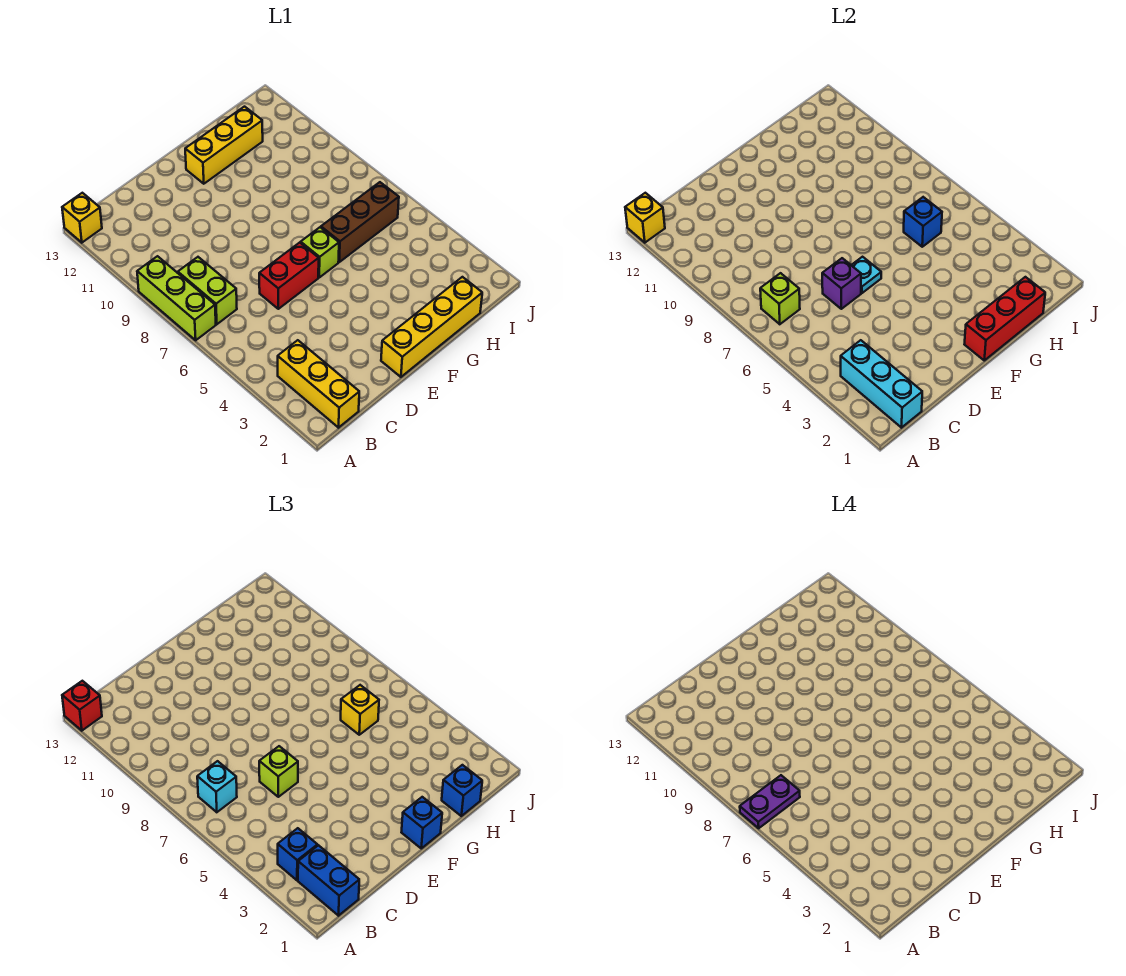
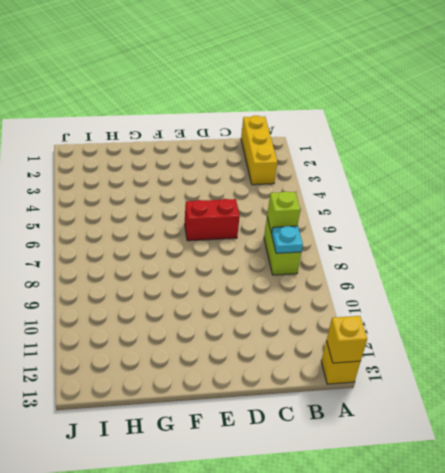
cyan plate B8 level 2 -> cyan plate E6 level 2
none -> lime brick A7:A9 level 1
none -> yellow brick E1:H1 level 1
none -> lime brick F6 level 1

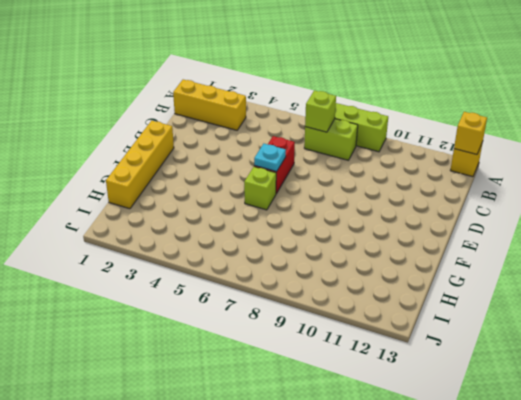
none -> yellow brick F12:H12 level 1
none -> brown brick G6:I6 level 1
none -> cyan brick B1:B3 level 2

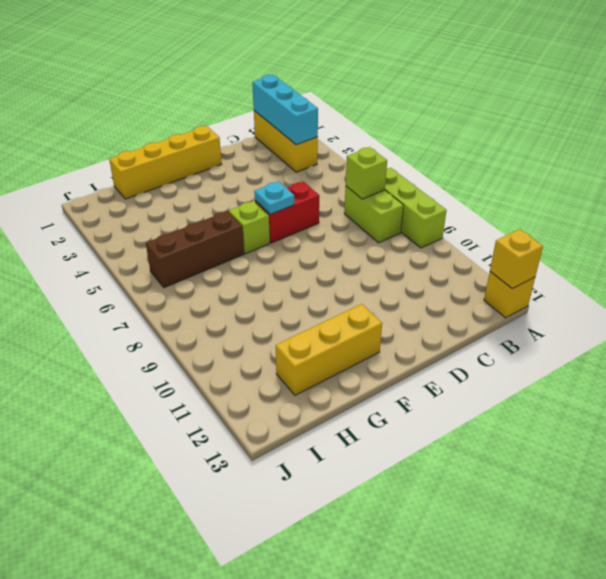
none -> purple brick D6 level 2
none -> red brick F1:H1 level 2
none -> blue brick H6 level 2

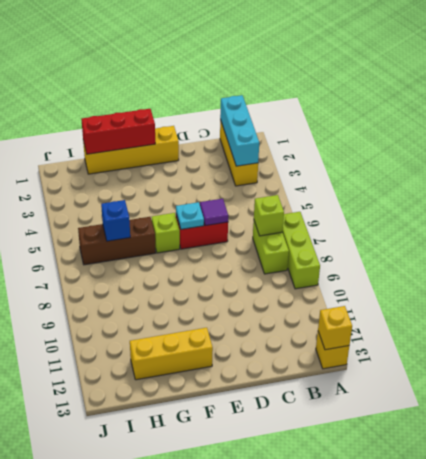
purple tile D6 level 2 -> purple brick D6 level 2
none -> red brick A13 level 3
none -> blue brick B1:B2 level 3
none -> blue brick B3 level 3

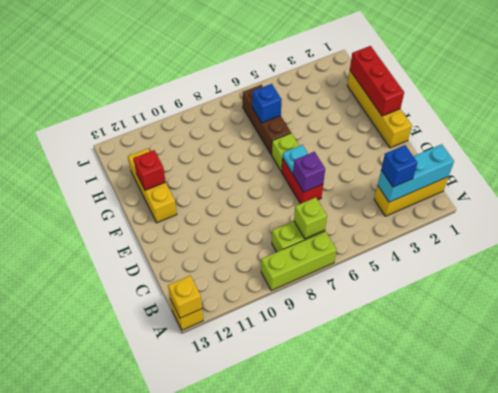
red brick G12 level 2 -> red brick A13 level 3
none -> blue brick B1:B2 level 3
none -> cyan brick B7 level 3
none -> lime brick D6 level 3

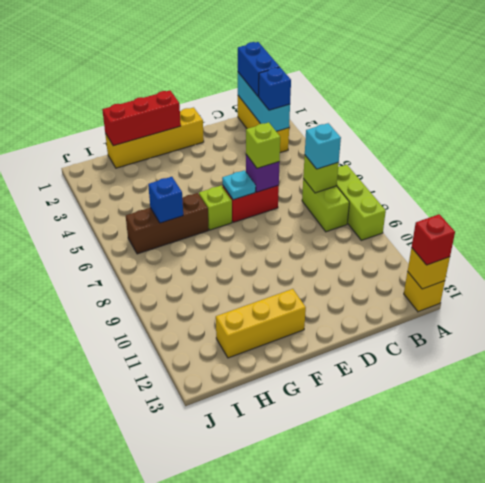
none -> blue brick F1 level 3
none -> blue brick H1 level 3
none -> yellow brick H6 level 3

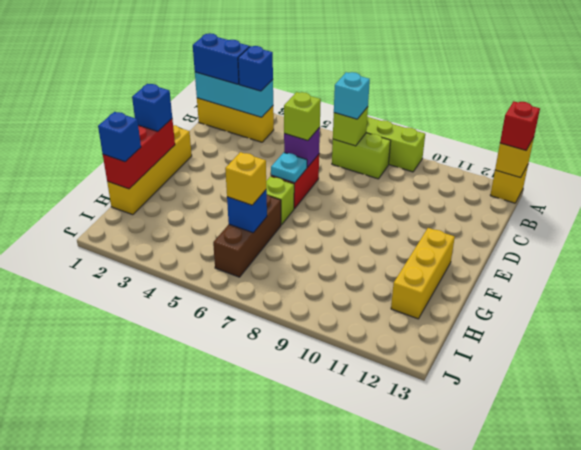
none -> purple plate A7:B7 level 4

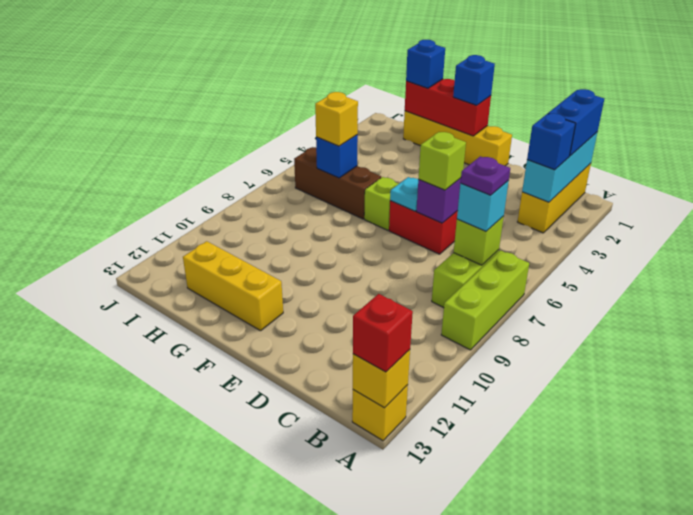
purple plate B7 level 4 -> purple plate A7:B7 level 4

